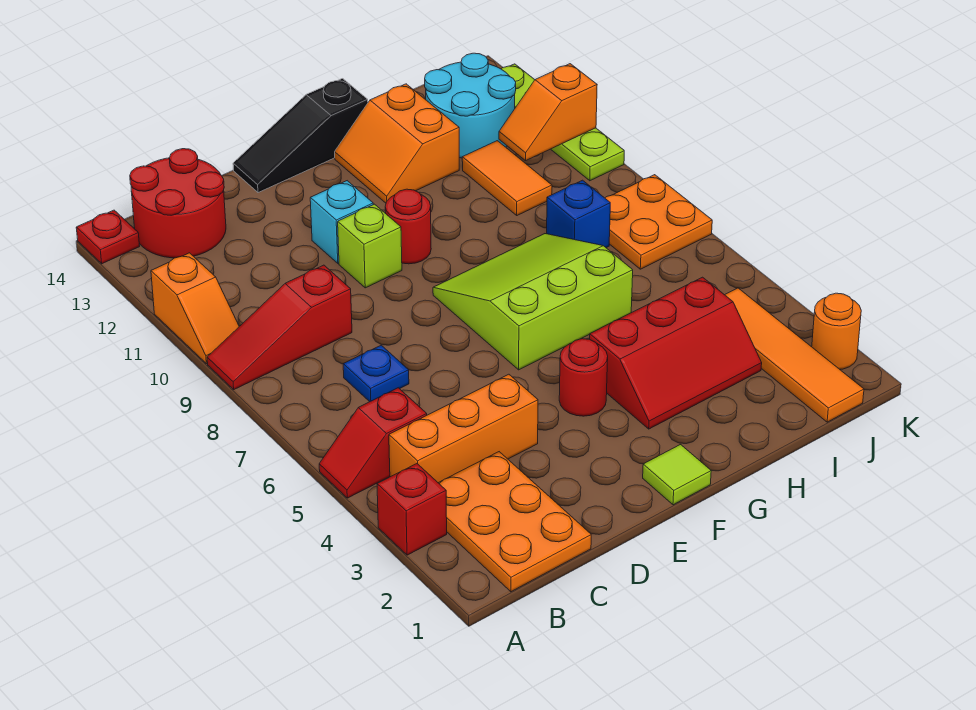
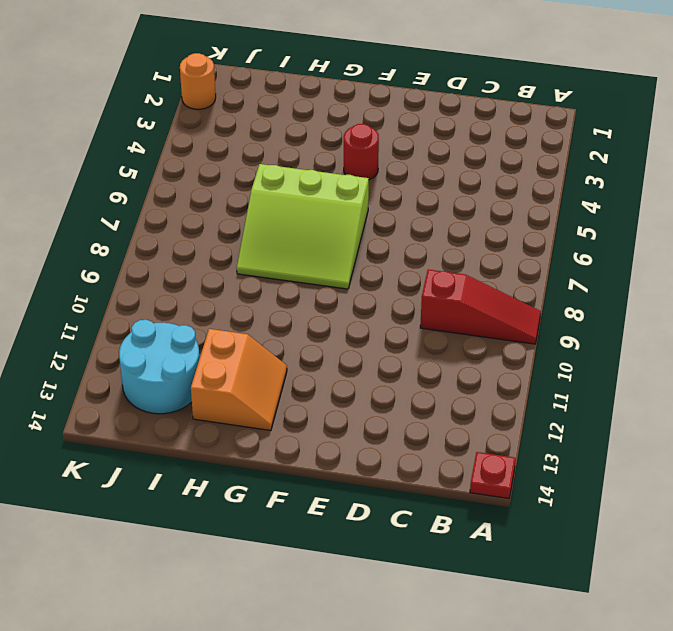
none -> red brick A3 level 1
none -> red slope A5:B5 level 1 top B
none -> orange slope A10:A11 level 1 top 11

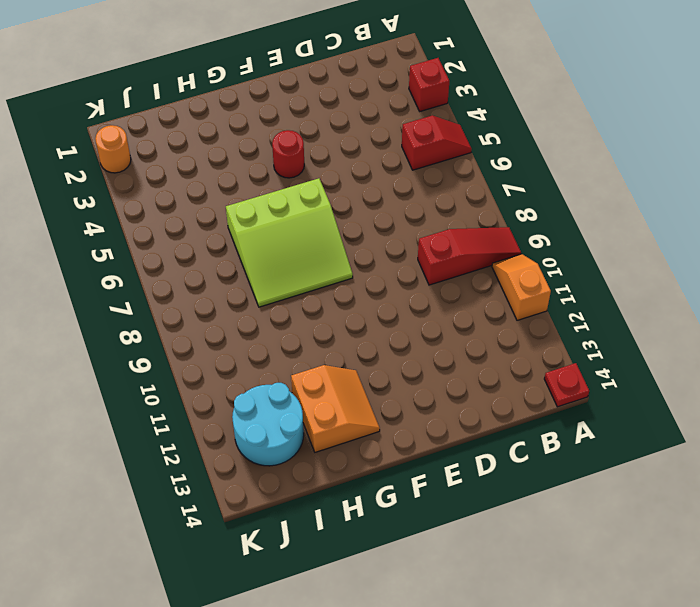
none -> orange plate B1:C3 level 1
none -> orange brick B4:D4 level 1
none -> red round brick B13:C14 level 1

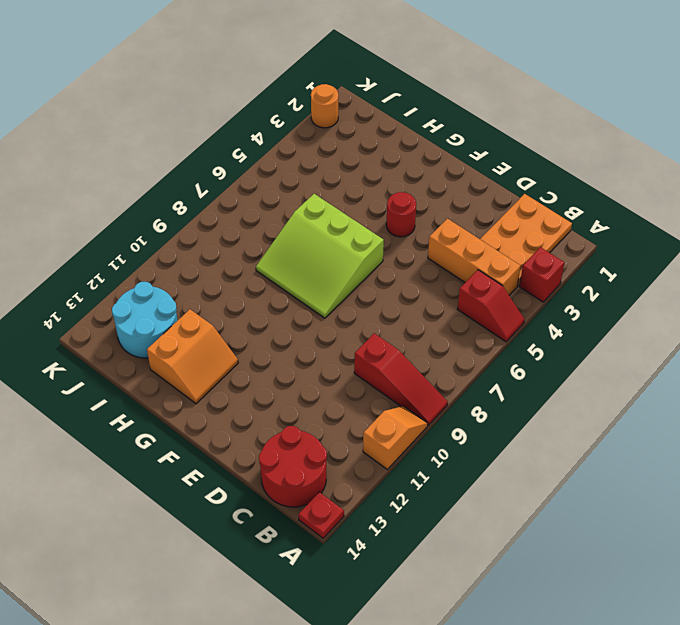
none -> blue plate C7 level 1
none -> lime brick E10 level 1
none -> cyan brick E11 level 1

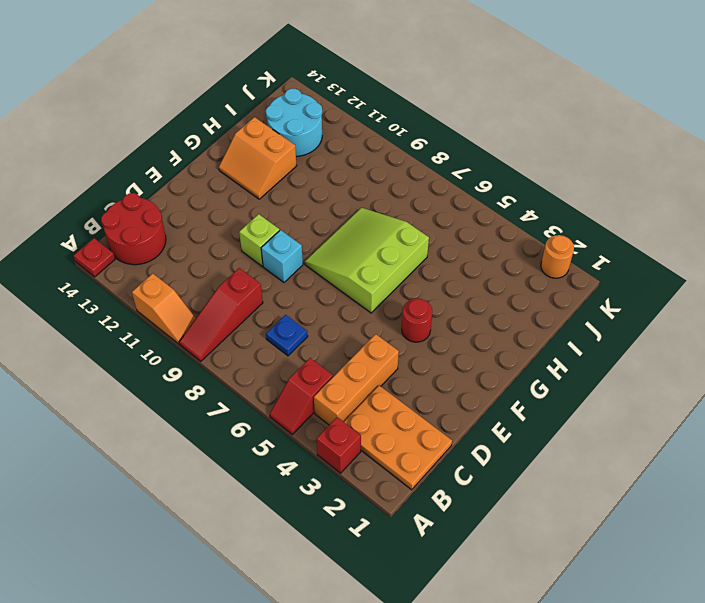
cyan brick E9 level 1 -> cyan brick E11 level 1
none -> black slope E14:G14 level 1 top G
none -> lime tile F1 level 1
none -> red round brick F10 level 1

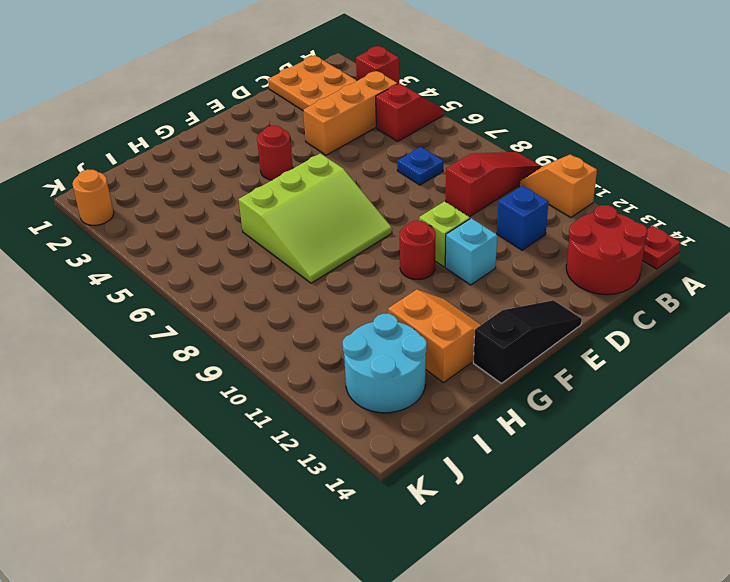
blue brick C11 level 1 -> blue brick I8 level 1
none -> lime tile F1 level 1
none -> red slope G3:I4 level 1 top 4
none -> orange tile I10:I11 level 1

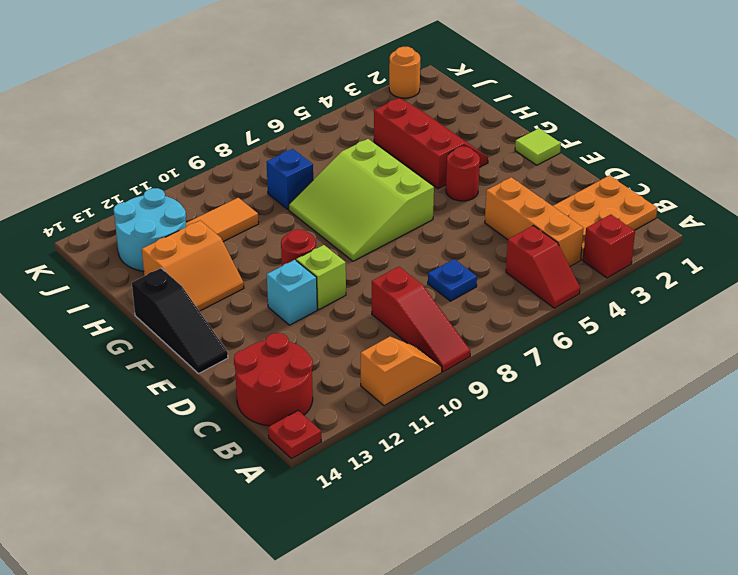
none -> orange tile J1:J4 level 1
none -> orange plate J7:K8 level 1
none -> lime plate K10:K13 level 1

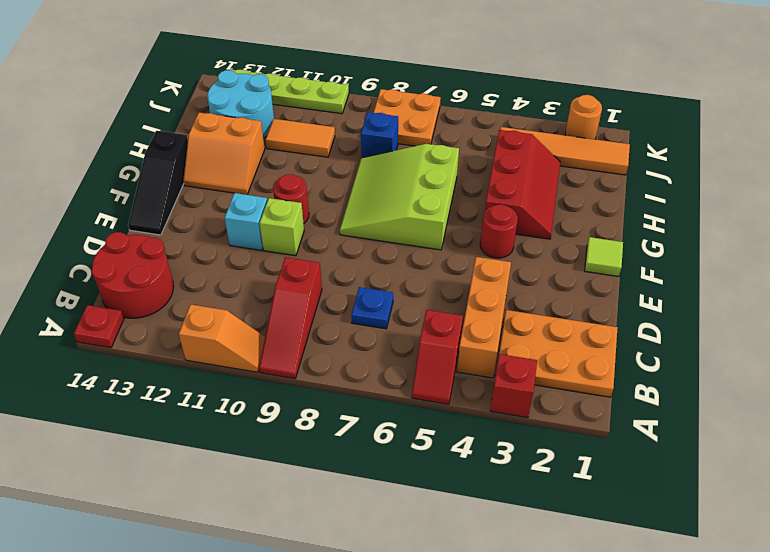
none -> orange slope J11:K11 level 2 top K

